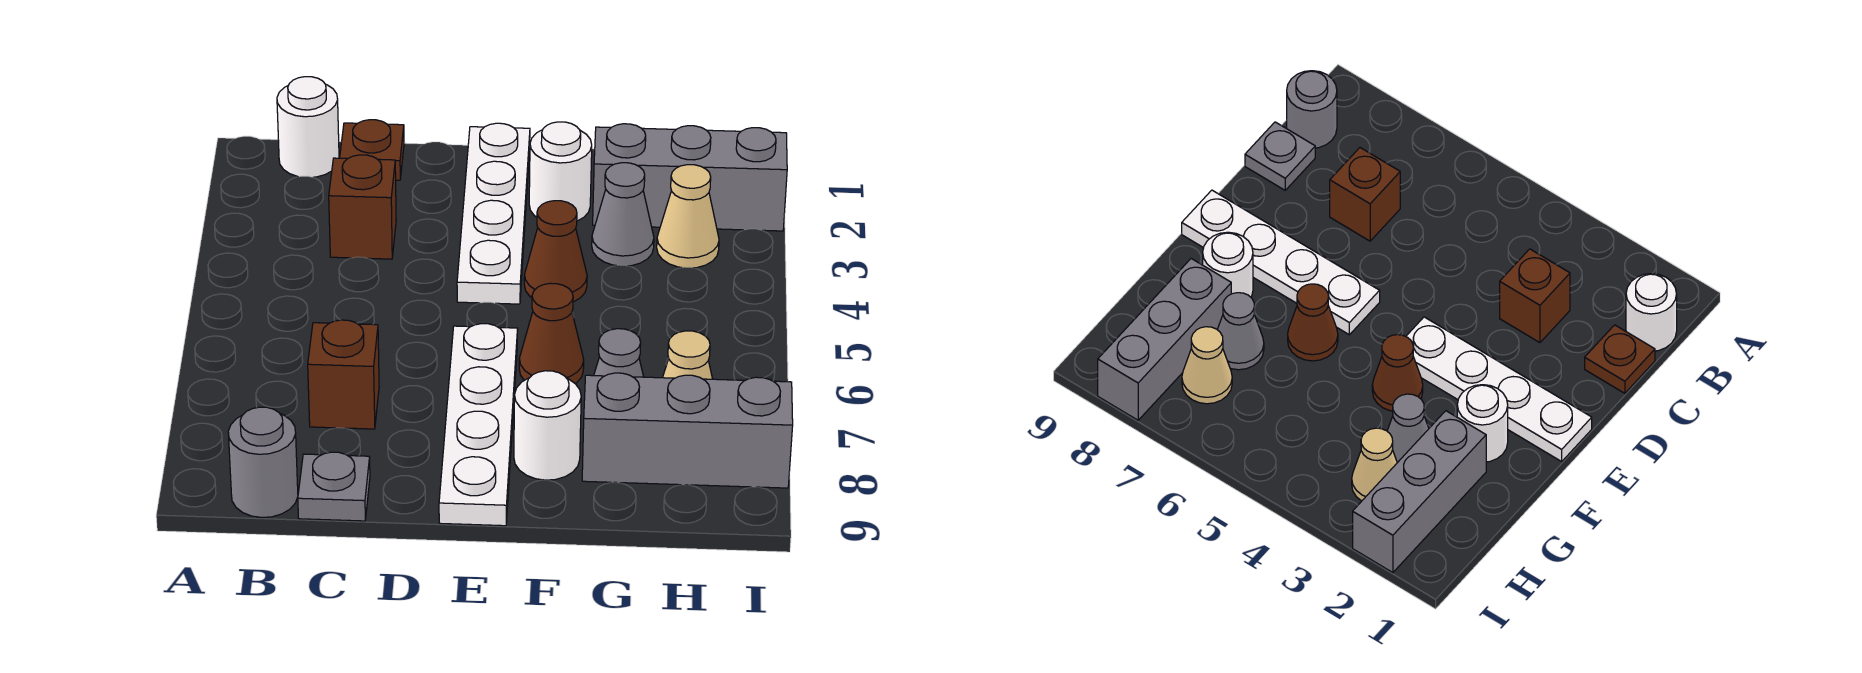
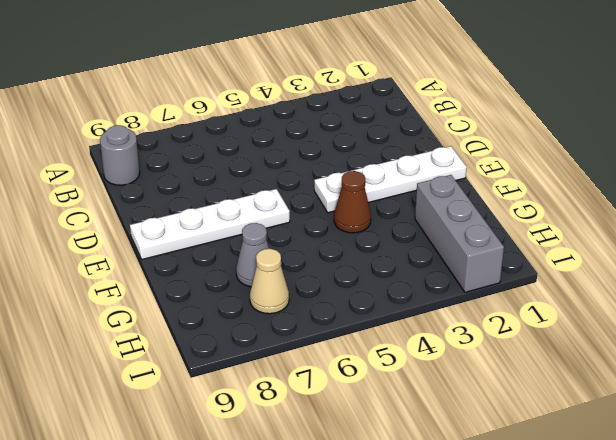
none -> white round brick B1 level 1
none -> brown plate C1 level 1
none -> brown brick C3 level 1

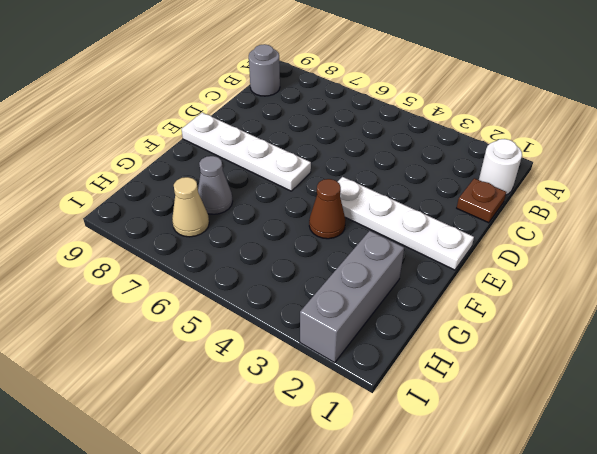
none -> brown brick C3 level 1
none -> brown brick C7 level 1
none -> grey plate C9 level 1

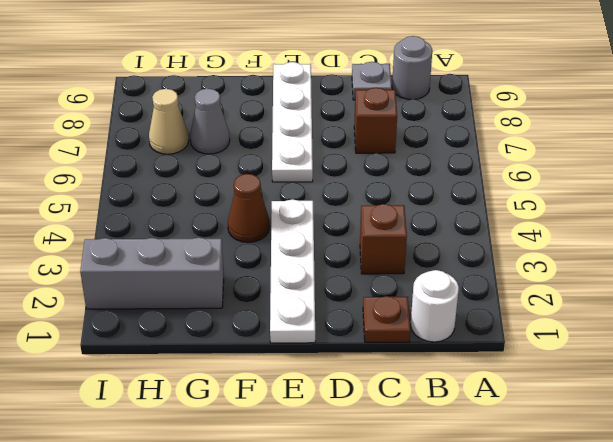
none -> white round brick F2 level 1
none -> brown cone F6 level 1
none -> white round brick F8 level 1

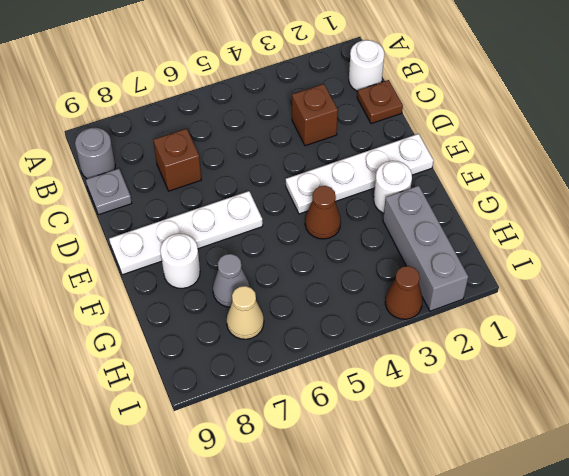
brown cone I3 level 1 -> brown cone F6 level 1
none -> grey cone G3 level 1
none -> grey brick G8:I8 level 1
none -> tan cone H3 level 1

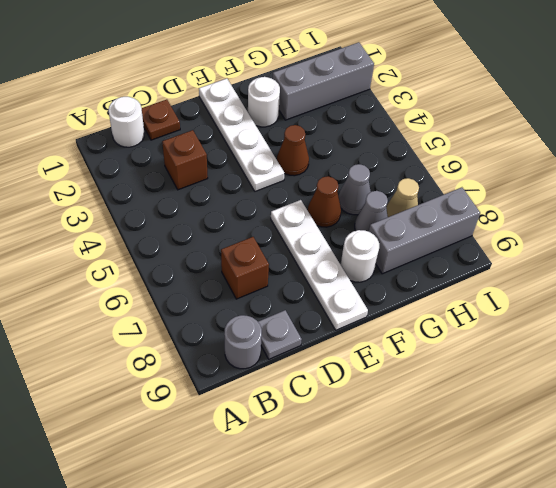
grey cone G6 level 1 -> grey cone G3 level 1
none -> tan cone H3 level 1

